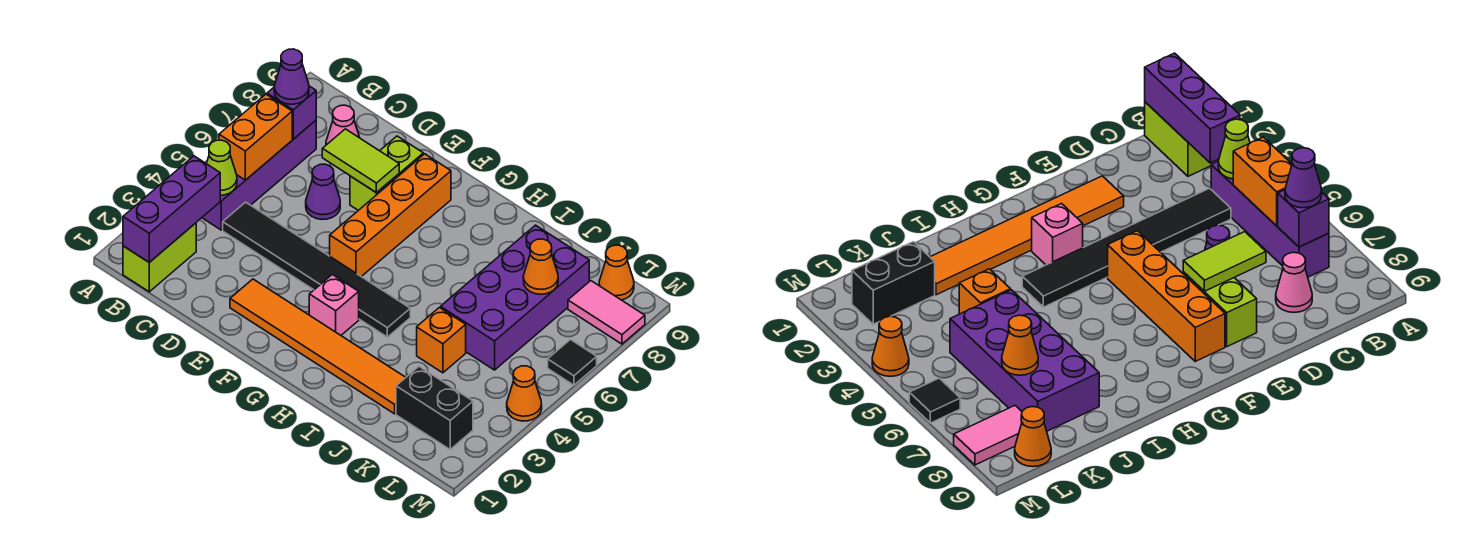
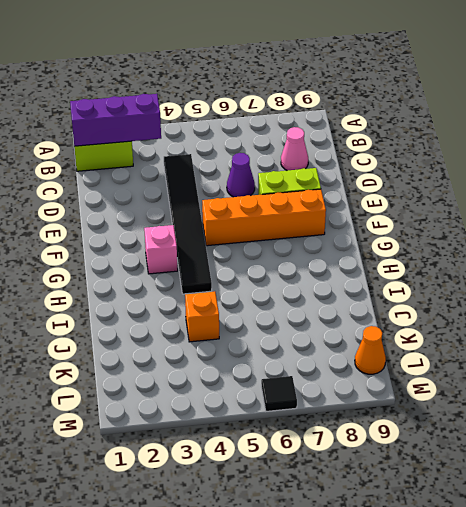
none -> purple brick B4:B7 level 1
none -> orange tile E2:J2 level 1
none -> purple brick J5:K8 level 1

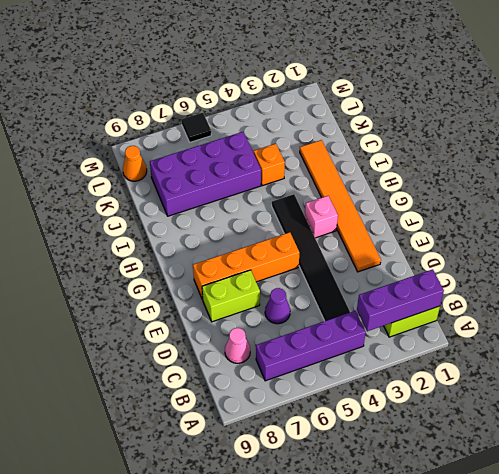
none -> black brick K2:L2 level 1
none -> pink tile L8:M8 level 1
none -> orange cone M4 level 1

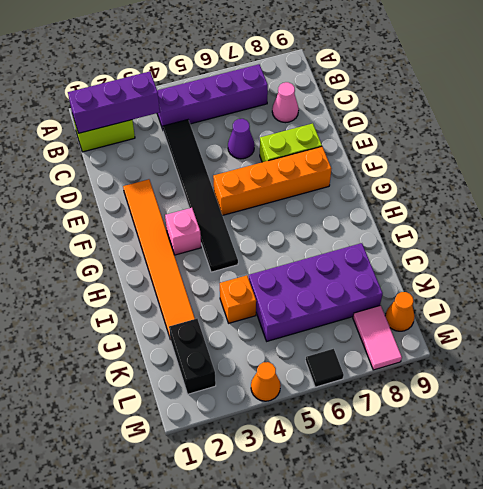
none -> lime cone B4 level 2
none -> orange brick B5:B6 level 2
none -> purple brick B7 level 2

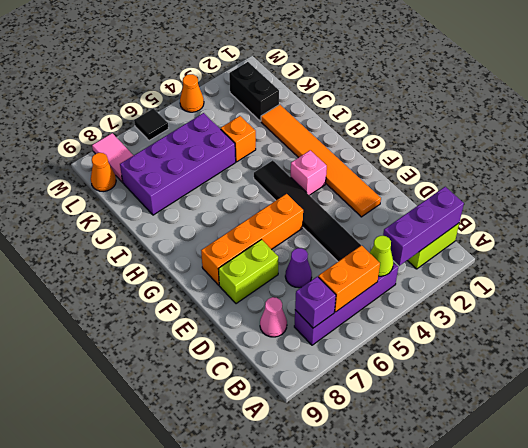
none -> lime tile D7:E7 level 2
none -> orange cone K7 level 2
none -> purple cone B7 level 3

